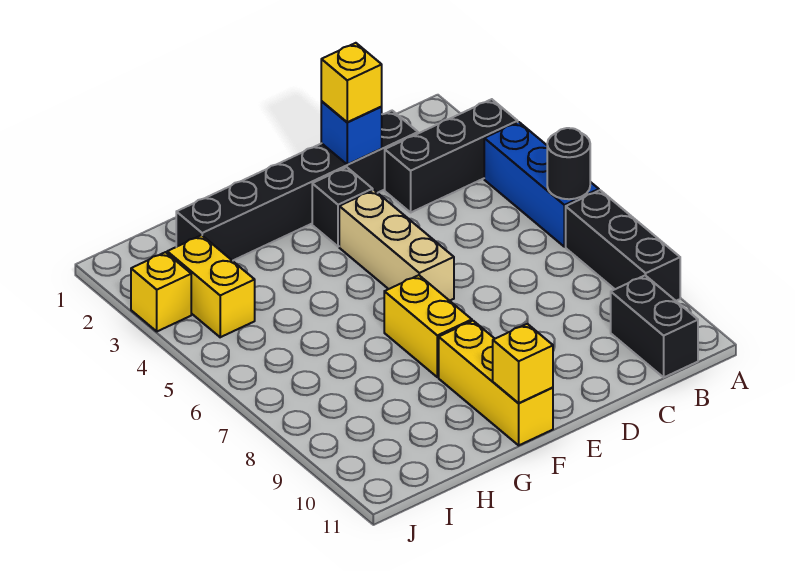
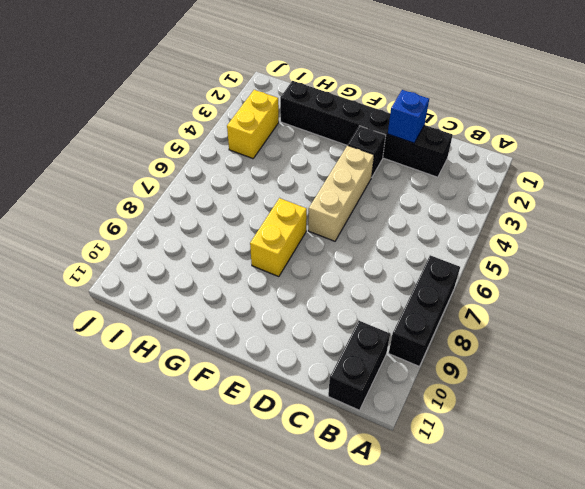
none -> black brick A3:C3 level 1
none -> blue brick A4:A6 level 1
none -> yellow brick F9:F11 level 1

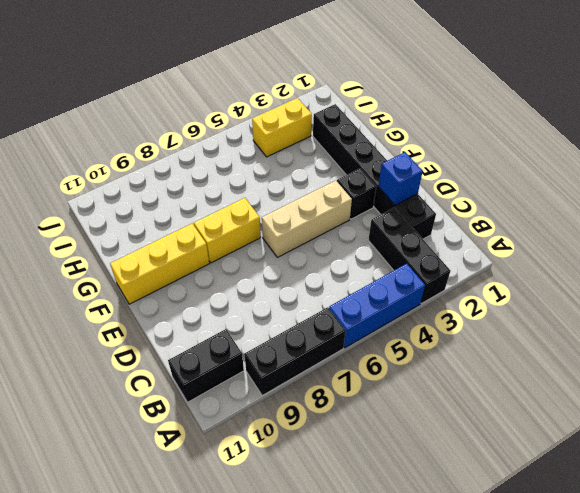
none -> yellow brick J3 level 1
none -> black round brick A6 level 2
none -> yellow brick F11 level 2

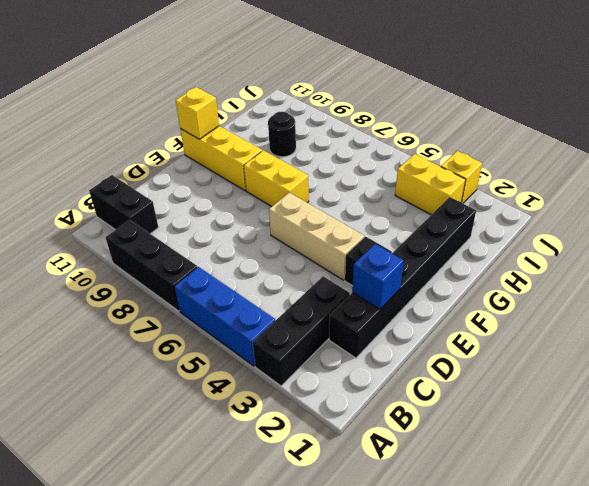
black round brick H9 level 1 -> black round brick A6 level 2
none -> yellow brick D2 level 3

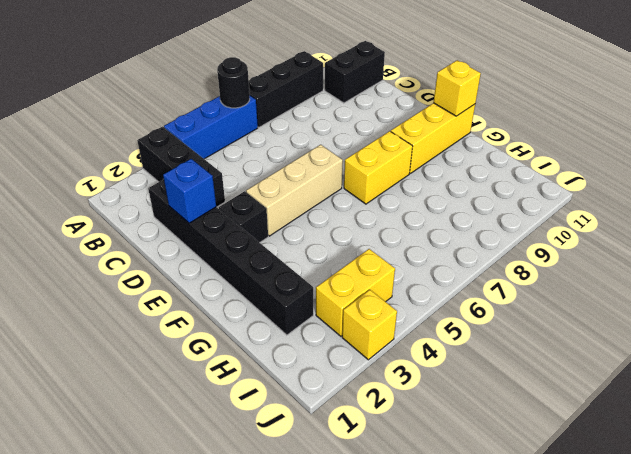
none -> yellow brick D2 level 3

